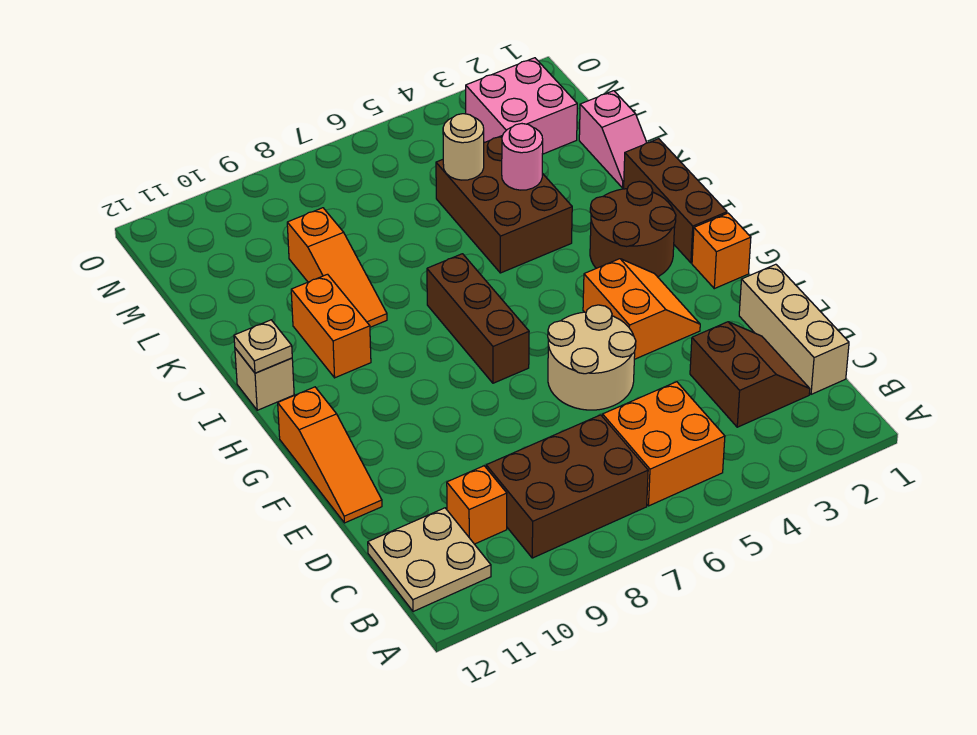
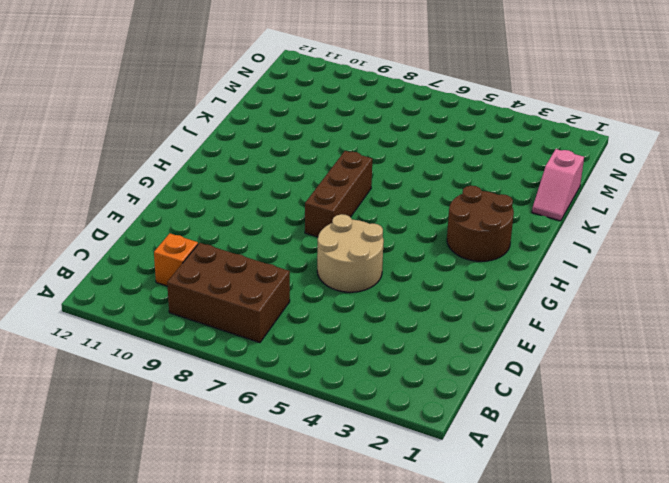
none -> orange brick B5:C6 level 1
none -> tan plate B11:C12 level 1
none -> tan brick C1:E1 level 1

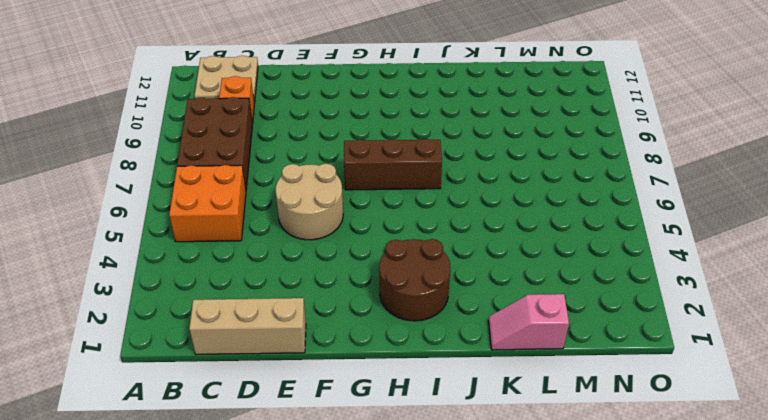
none -> brown slope C2:D3 level 1 top 3
none -> orange slope E12:G12 level 1 top G
none -> orange slope F3:G4 level 1 top 4

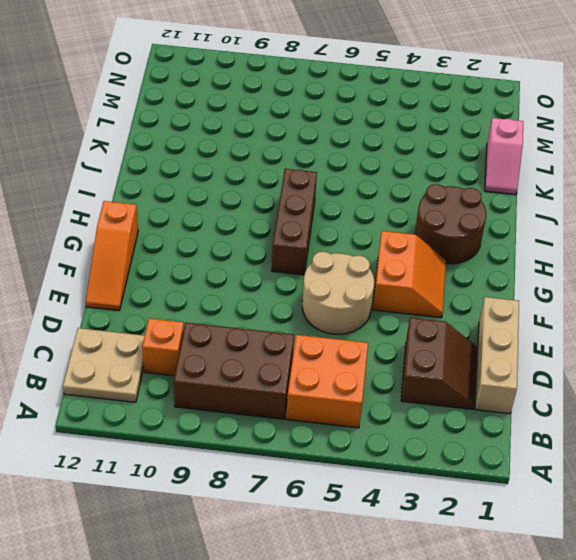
none -> orange brick G1 level 1
none -> brown brick H1:J1 level 1
none -> orange brick I10:J10 level 1

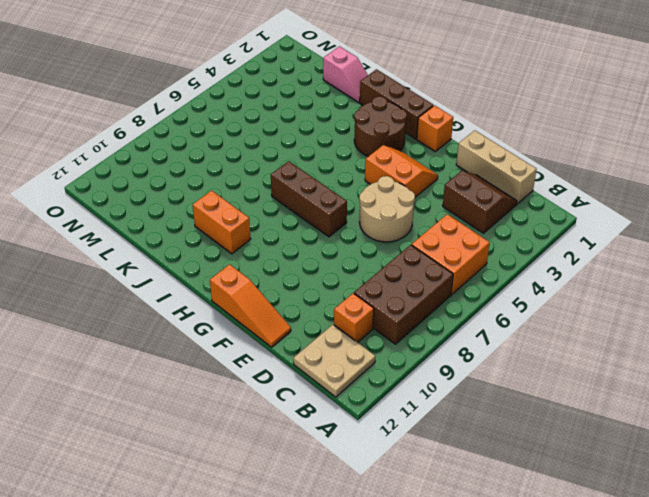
none -> tan brick I12 level 1
none -> brown brick J4:L5 level 1
none -> orange slope J9:L9 level 1 top L

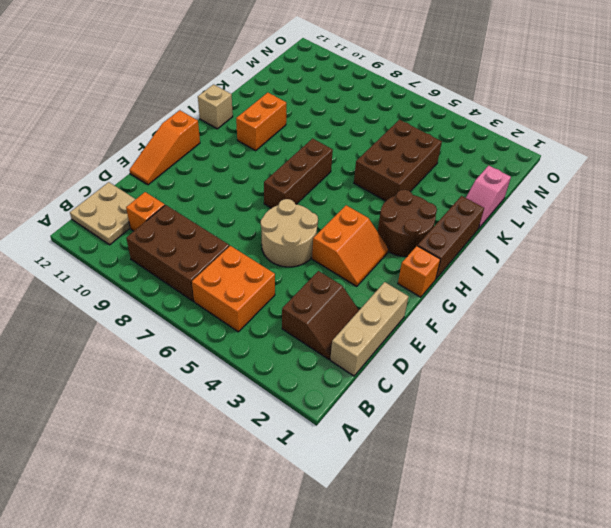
none -> orange slope J9:L9 level 1 top L
none -> pink brick M2:N3 level 1
none -> tan plate I12 level 2

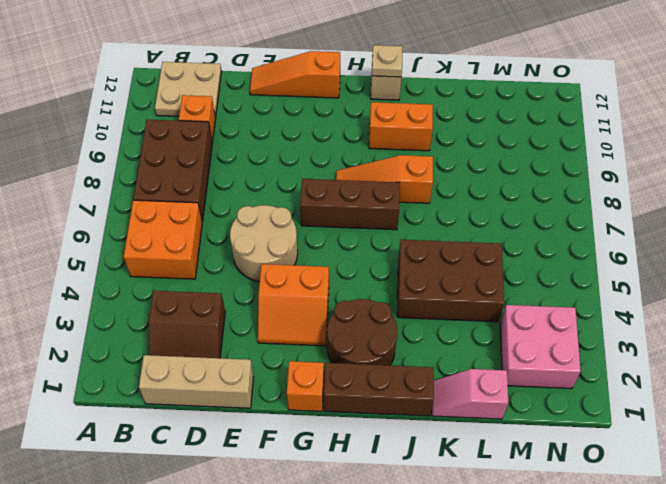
orange slope H8:J8 level 1 top J -> orange slope J9:L9 level 1 top L
none -> pink round brick K4 level 2
none -> tan round brick L5 level 2

